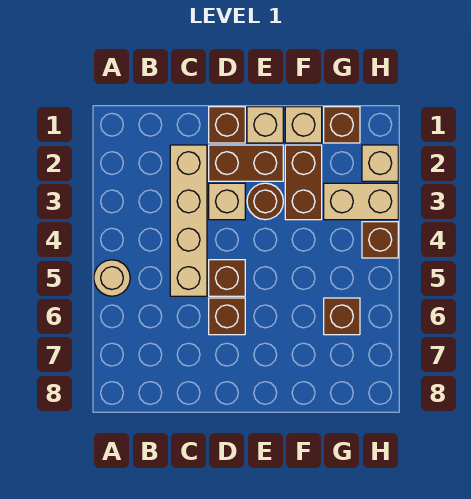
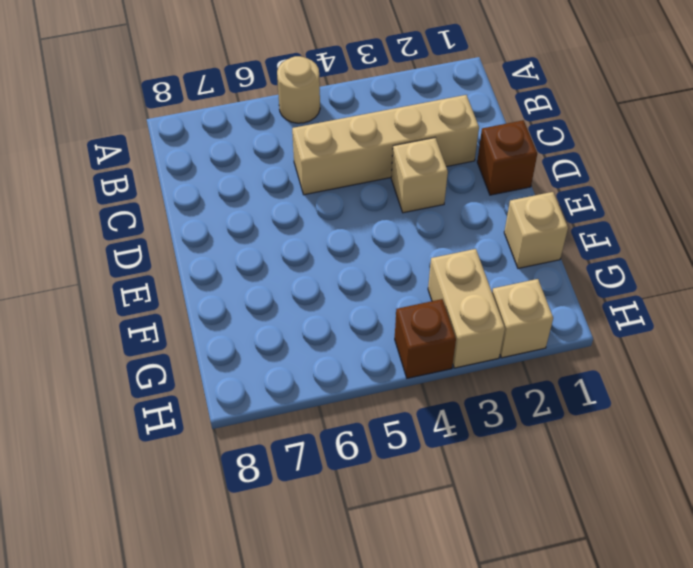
none -> brown brick D2:E2 level 1
none -> brown brick D5 level 1
none -> brown brick D6 level 1

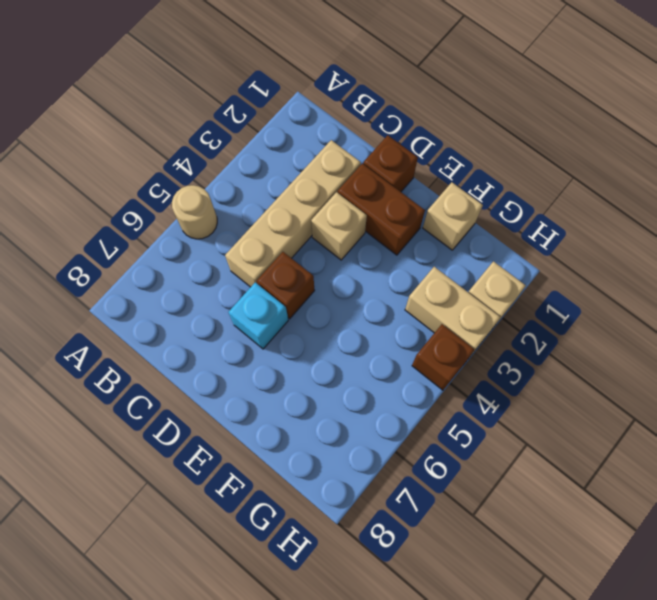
cyan brick D6 level 1 -> brown brick D6 level 1
none -> tan brick E1 level 1
none -> brown round brick E3 level 1
none -> brown brick F2:F3 level 1

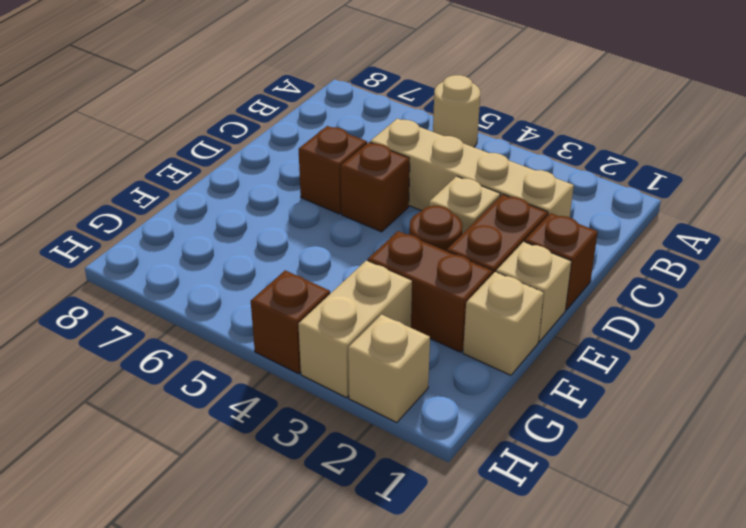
none -> brown brick G1 level 1
none -> brown brick G6 level 1

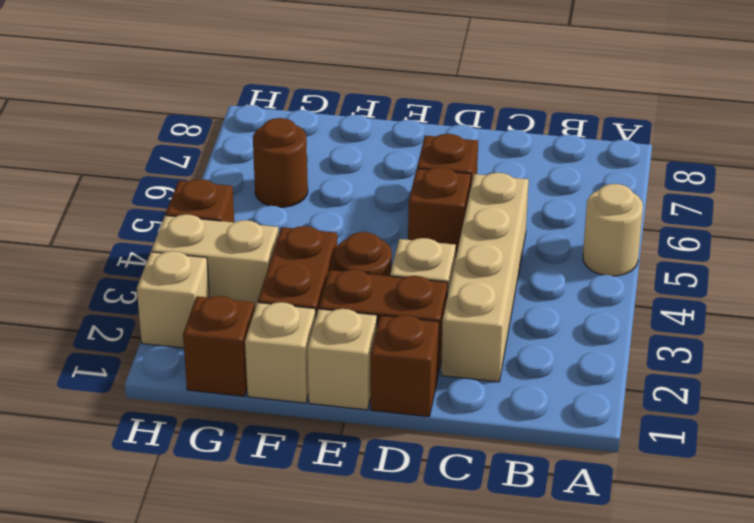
brown round brick G6 level 1 -> brown brick G6 level 1

